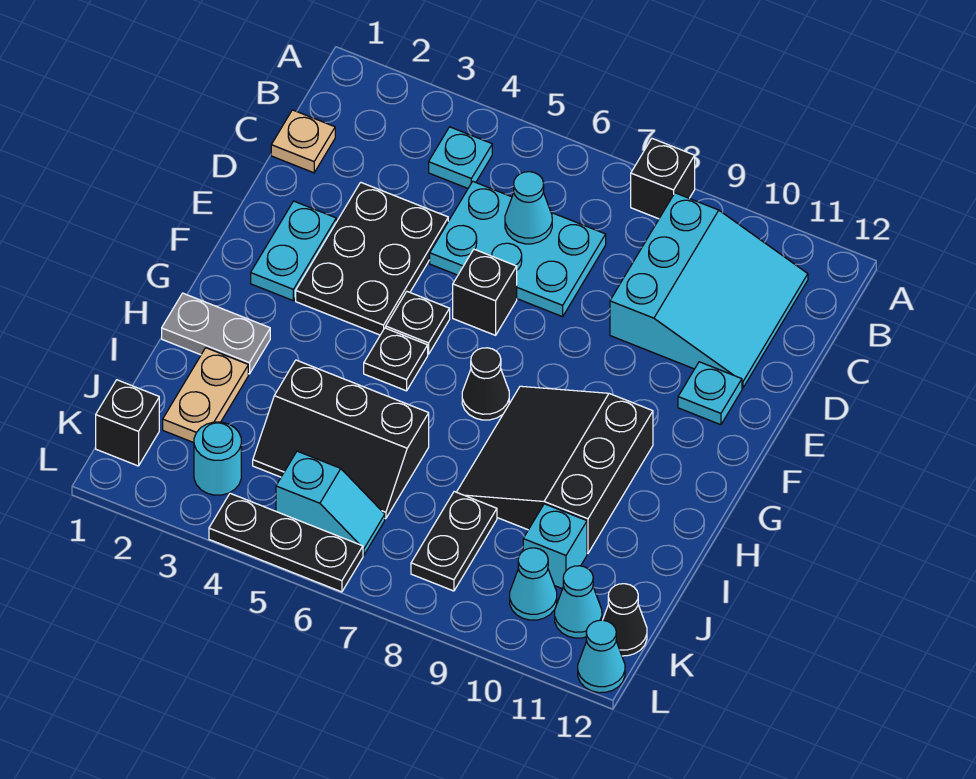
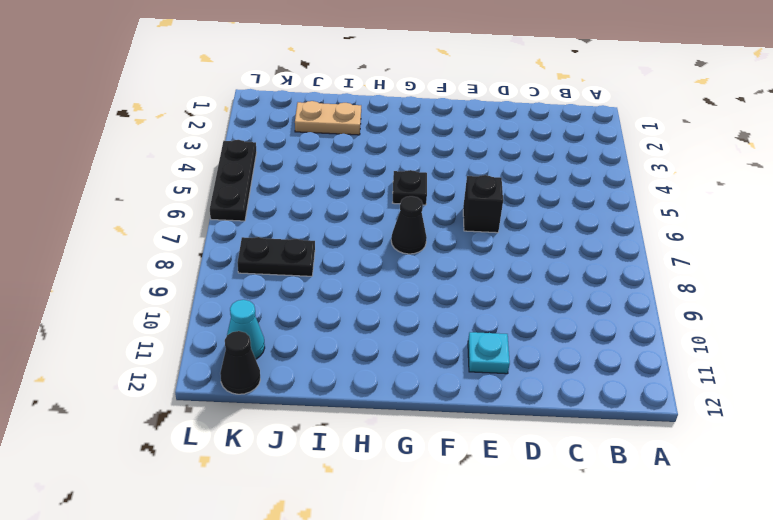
none -> black brick A8 level 1
none -> cyan plate B4 level 1
none -> cyan slope B9:D11 level 1 top 9

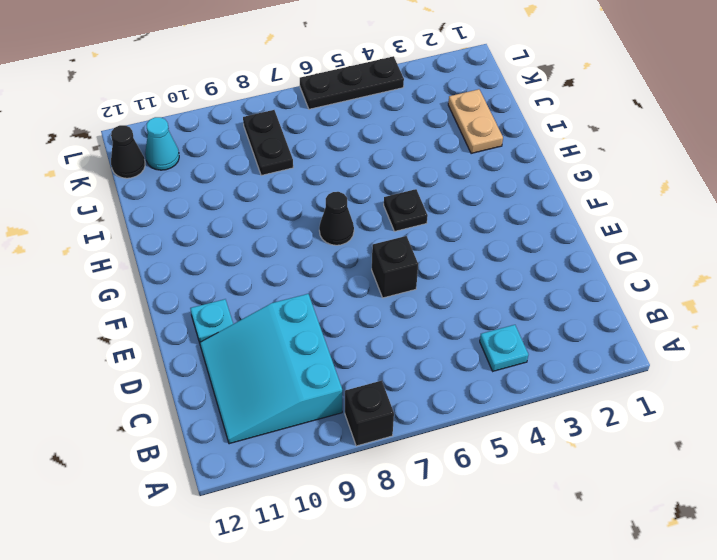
none -> tan plate C1 level 1
none -> cyan plate C5:D7 level 1
none -> black plate D3:F4 level 1

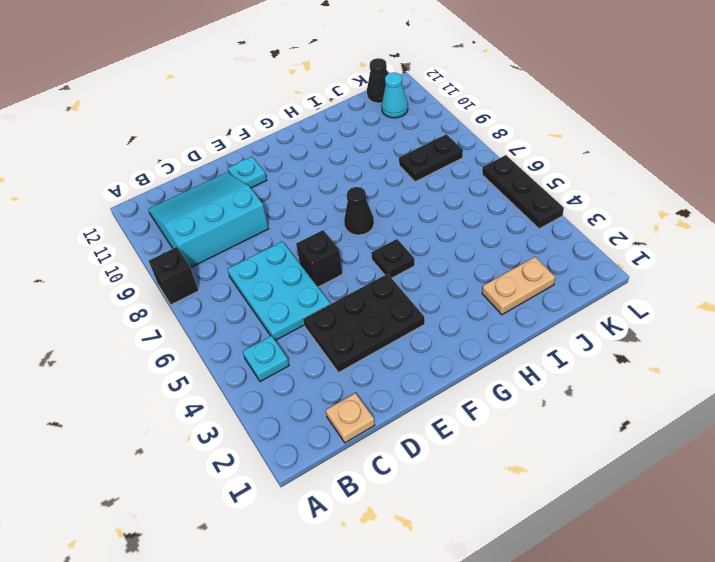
none -> cyan plate E2:F2 level 1
none -> black plate F5 level 1
none -> black slope G8:I10 level 1 top 10

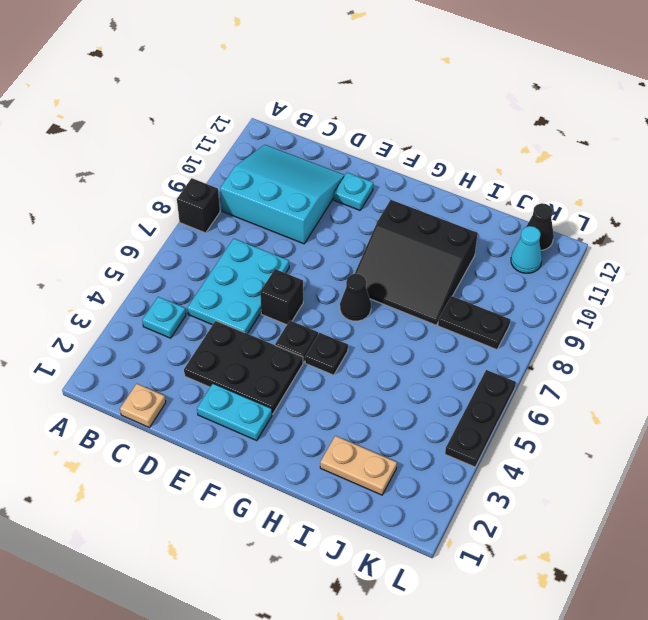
none -> grey plate H1:H2 level 1
none -> black slope I4:J6 level 1 top I
none -> cyan brick J10 level 1

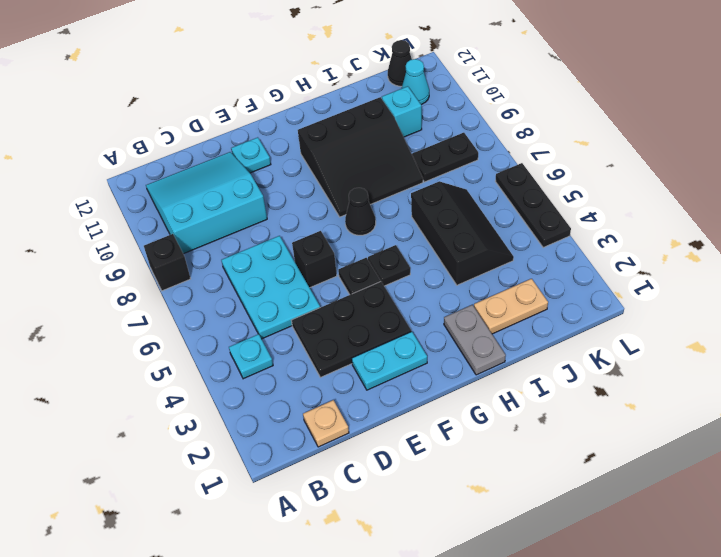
none -> black brick K1 level 1
none -> cyan round brick K3 level 1
none -> cyan slope K5:K6 level 1 top 5

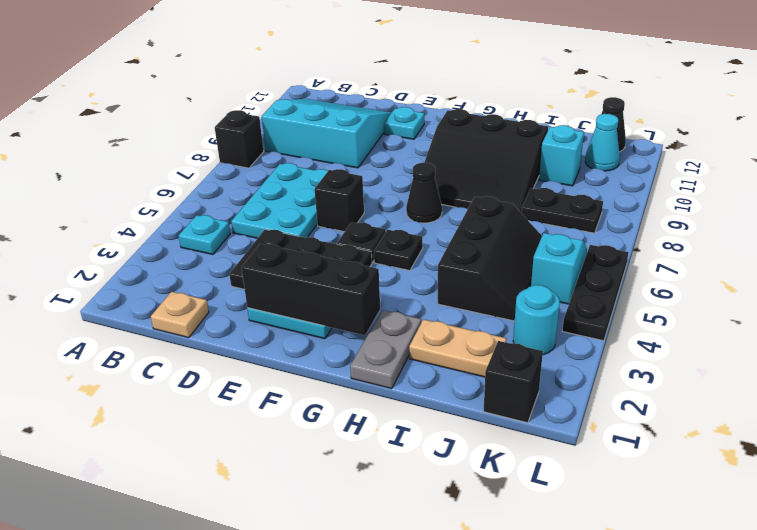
black brick E2:G2 level 2 -> none
none -> cyan cone K10 level 1
none -> cyan cone L12 level 1
none -> cyan cone C6 level 2

